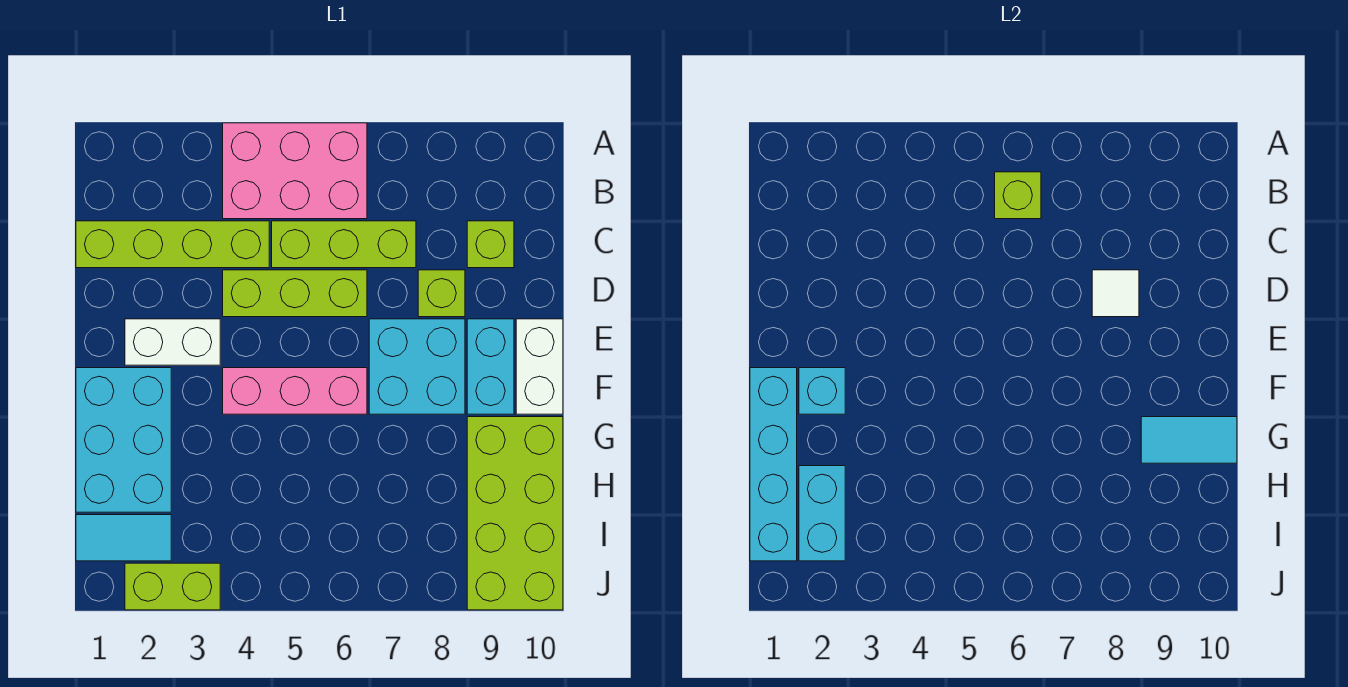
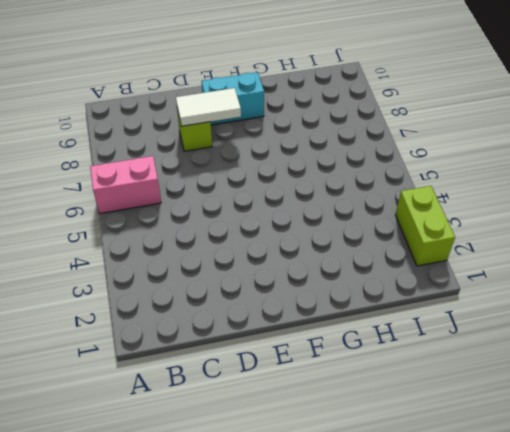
pink brick A6:B6 level 1 -> pink brick A4:B6 level 1
white tile D8:E8 level 2 -> white tile D8 level 2
none -> lime brick C1:C4 level 1
none -> lime brick C5:C7 level 1
none -> lime brick C9 level 1

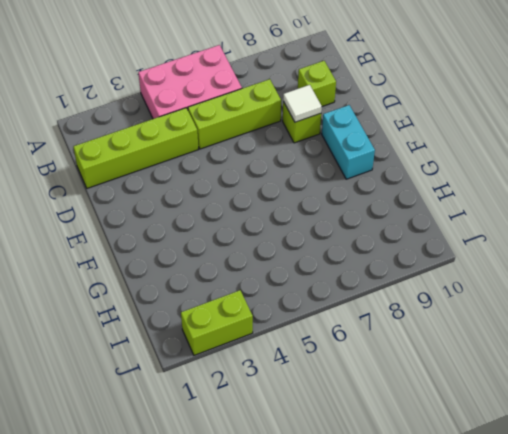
none -> lime brick D4:D6 level 1
none -> white brick E2:E3 level 1
none -> cyan brick E7:F8 level 1

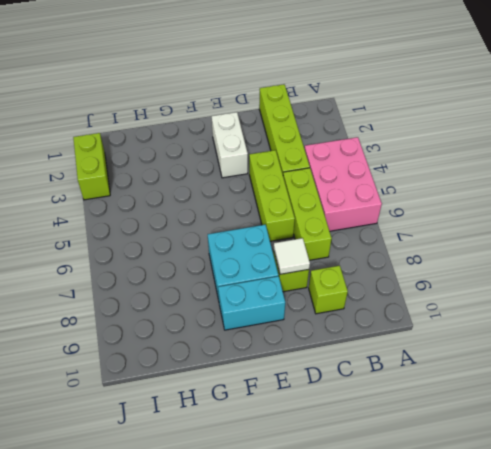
none -> white brick E10:F10 level 1
none -> cyan brick F1:H2 level 1
none -> pink brick F4:F6 level 1

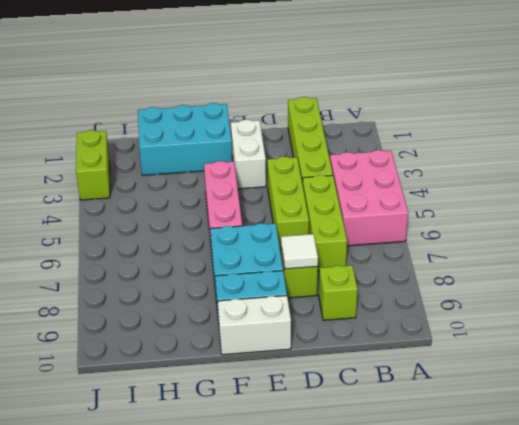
none -> lime brick G9:J10 level 1
none -> cyan tile I1:I2 level 1
none -> lime brick B6 level 2

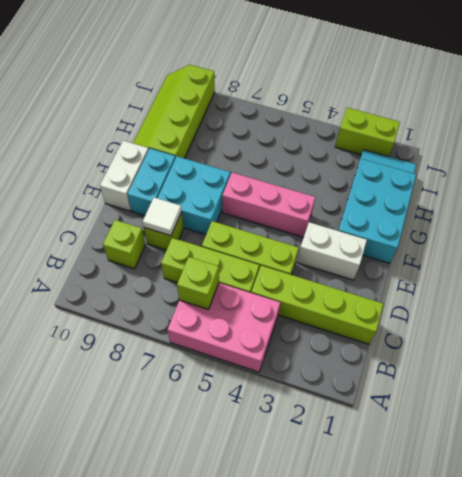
lime slope G9:J10 level 1 top 9 -> lime brick G9:J10 level 1
none -> cyan brick F1:I1 level 2
none -> cyan brick F2 level 2
none -> cyan tile G9:G10 level 2

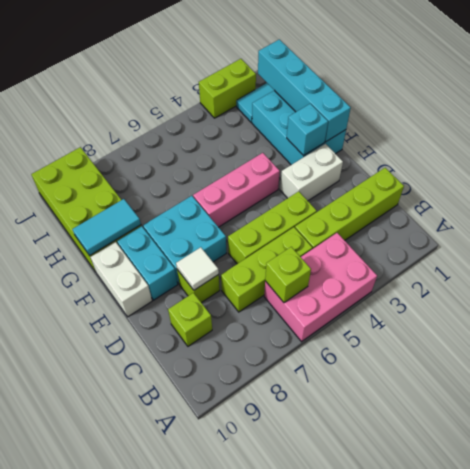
none -> cyan brick H2:I2 level 2

